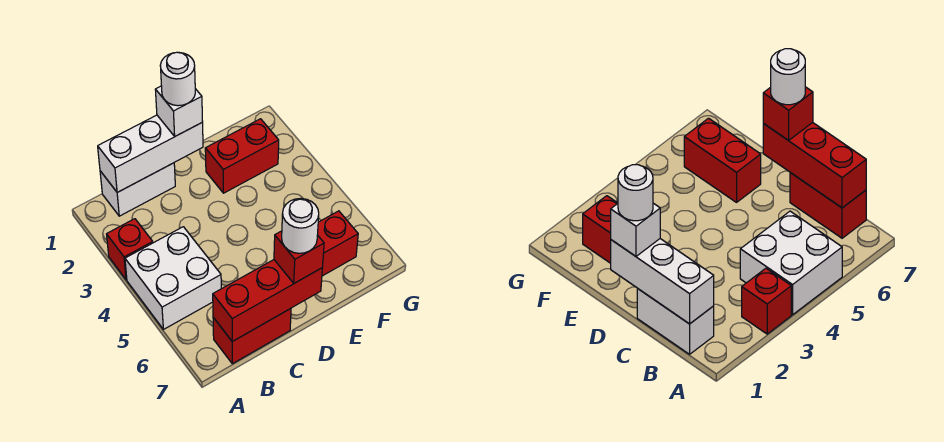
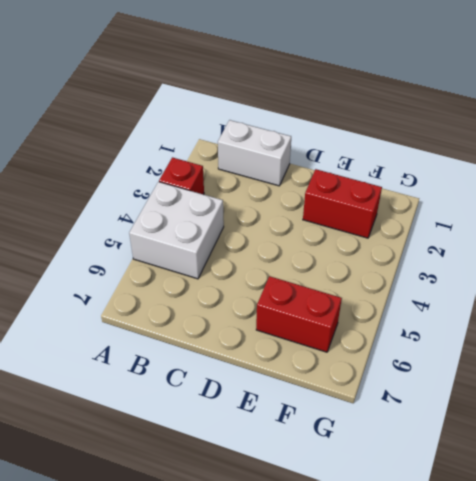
none -> red brick B7:C7 level 1
none -> white brick B1:D1 level 2
none -> red brick B7:D7 level 2

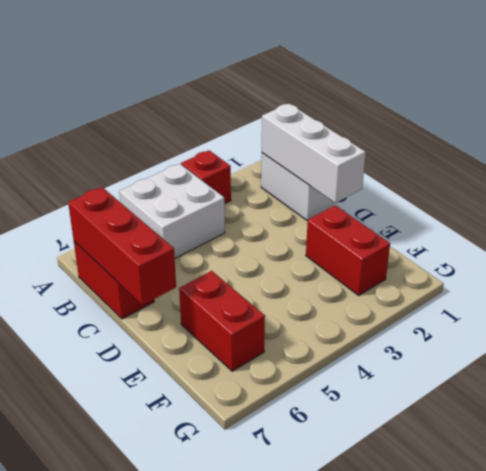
none -> white brick D1 level 3
none -> red brick D7 level 3
none -> white round brick D1 level 4

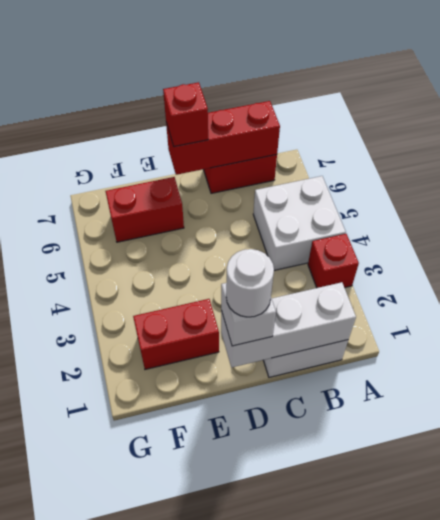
none -> white round brick D7 level 4

